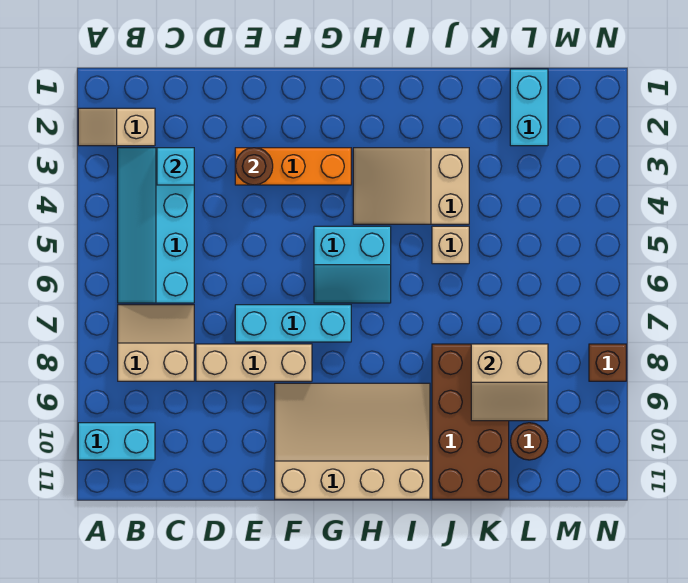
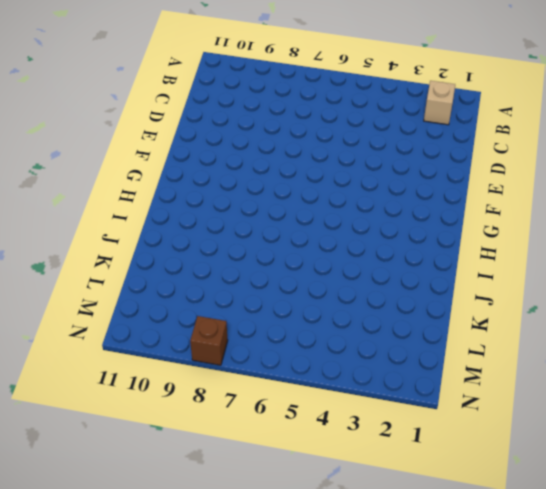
none -> cyan brick A10:B10 level 1
none -> cyan slope B3:C6 level 1 top C
none -> tan slope B7:C8 level 1 top 8

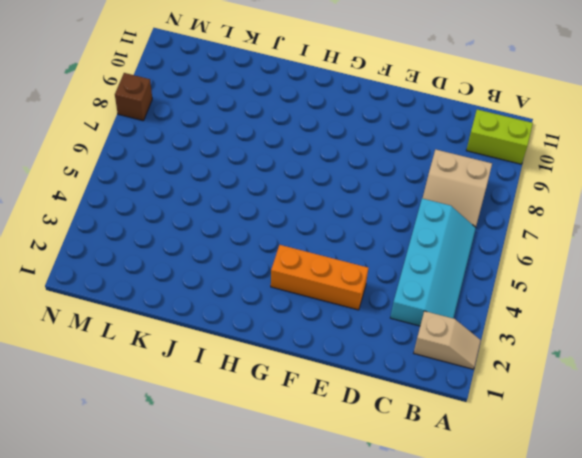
lime brick A10:B10 level 1 -> cyan brick A10:B10 level 1
none -> tan brick D8:F8 level 1
none -> cyan brick E7:G7 level 1
none -> tan slope F9:I11 level 1 top 11

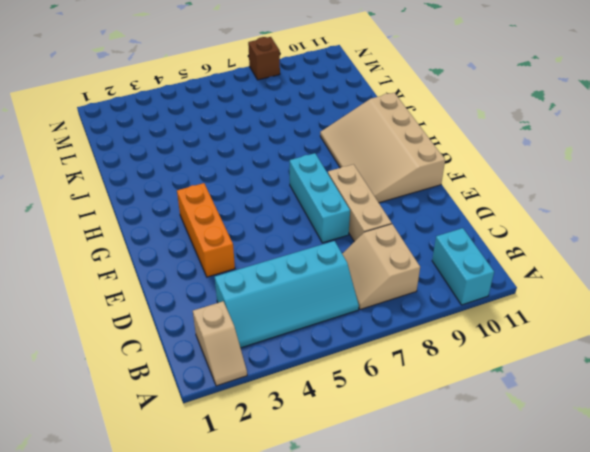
none -> cyan slope G5:H6 level 1 top 5
none -> tan slope H3:J4 level 1 top J
none -> tan brick J5 level 1

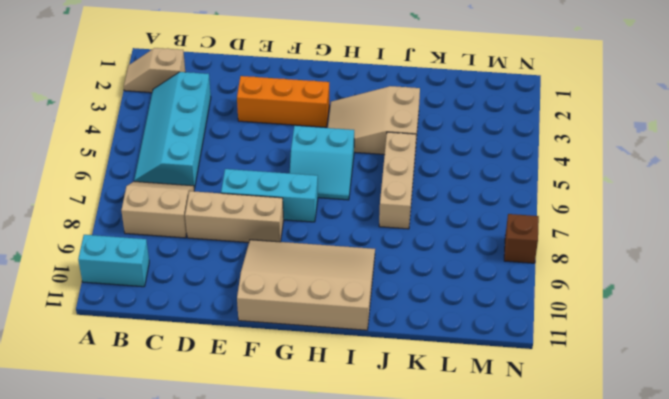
tan brick J5:J7 level 1 -> tan brick J5 level 1
none -> brown brick J8:K11 level 1
none -> cyan brick L1:L2 level 1
none -> brown round brick L10 level 1

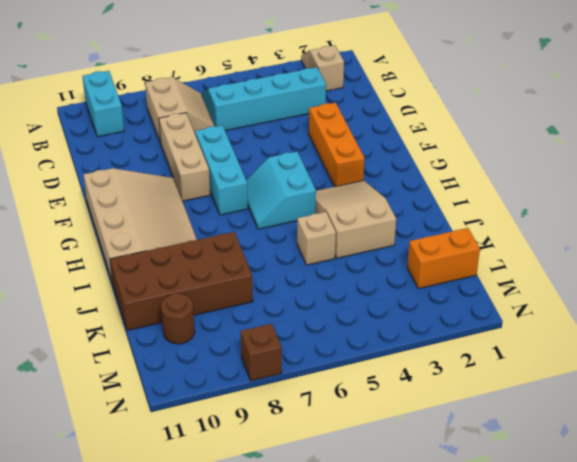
orange brick L1:L2 level 1 -> cyan brick L1:L2 level 1
none -> cyan brick C3 level 2
none -> brown round brick E3 level 2
none -> tan slope K8:L9 level 2 top 8

